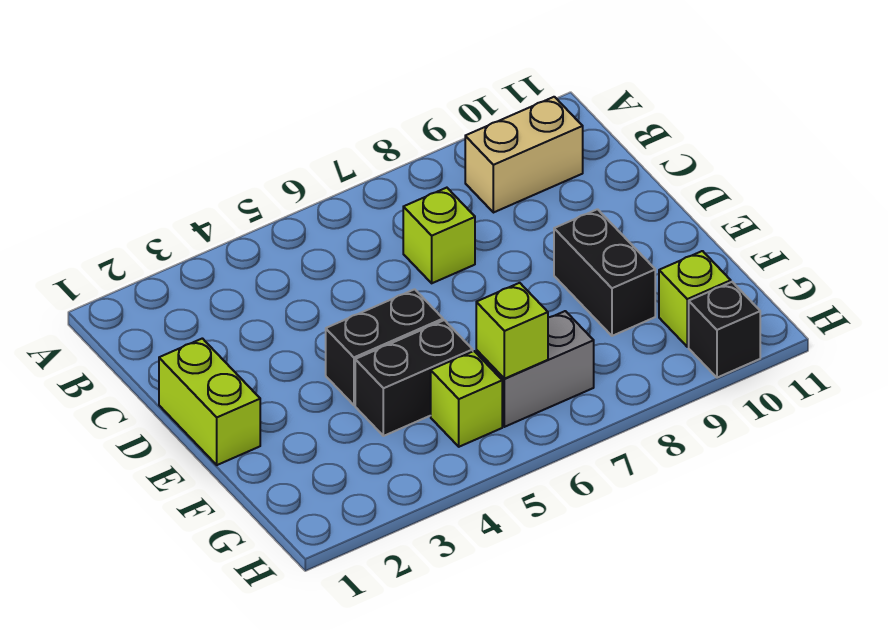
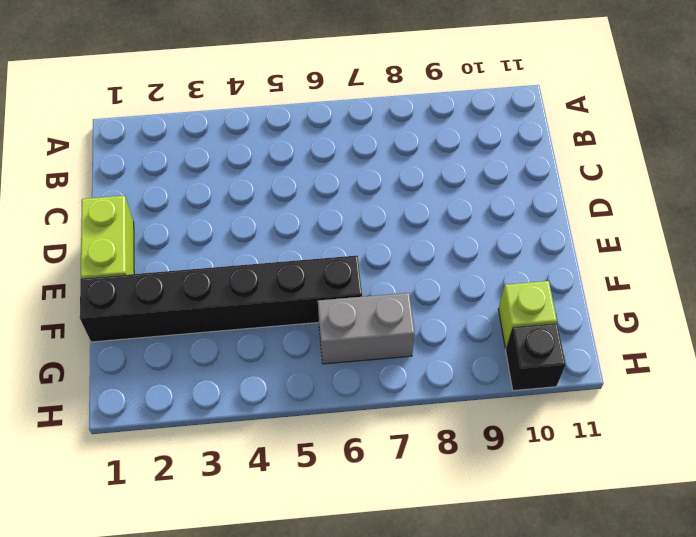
black brick F1:F6 level 1 -> black brick F4:F5 level 1
none -> tan brick B9:B10 level 1
none -> lime brick C7 level 1

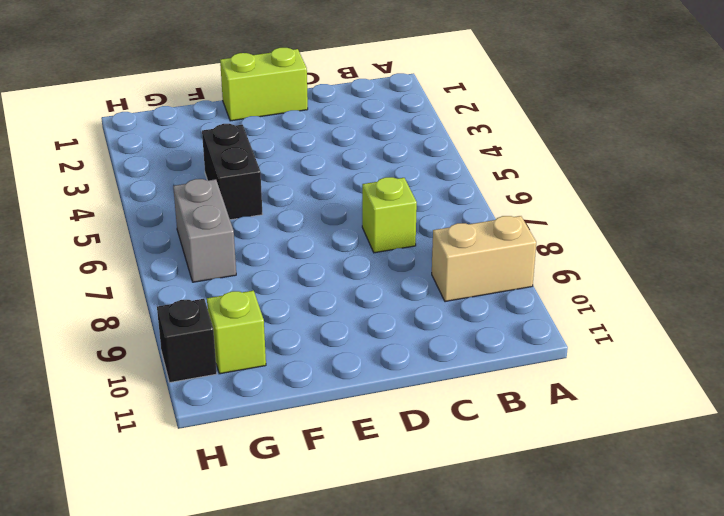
tan brick A9:B9 level 1 -> tan brick B9:B10 level 1
none -> black brick E4:E5 level 1
none -> black brick E9:F9 level 1

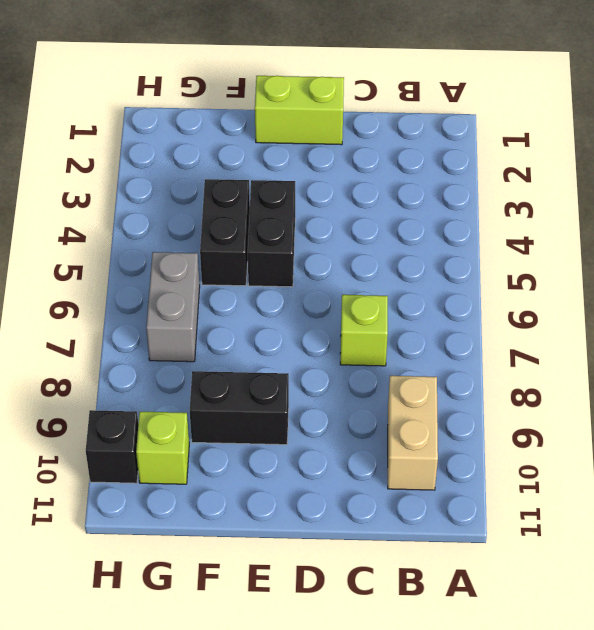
none -> lime brick G5 level 1
none -> lime brick G6 level 2

